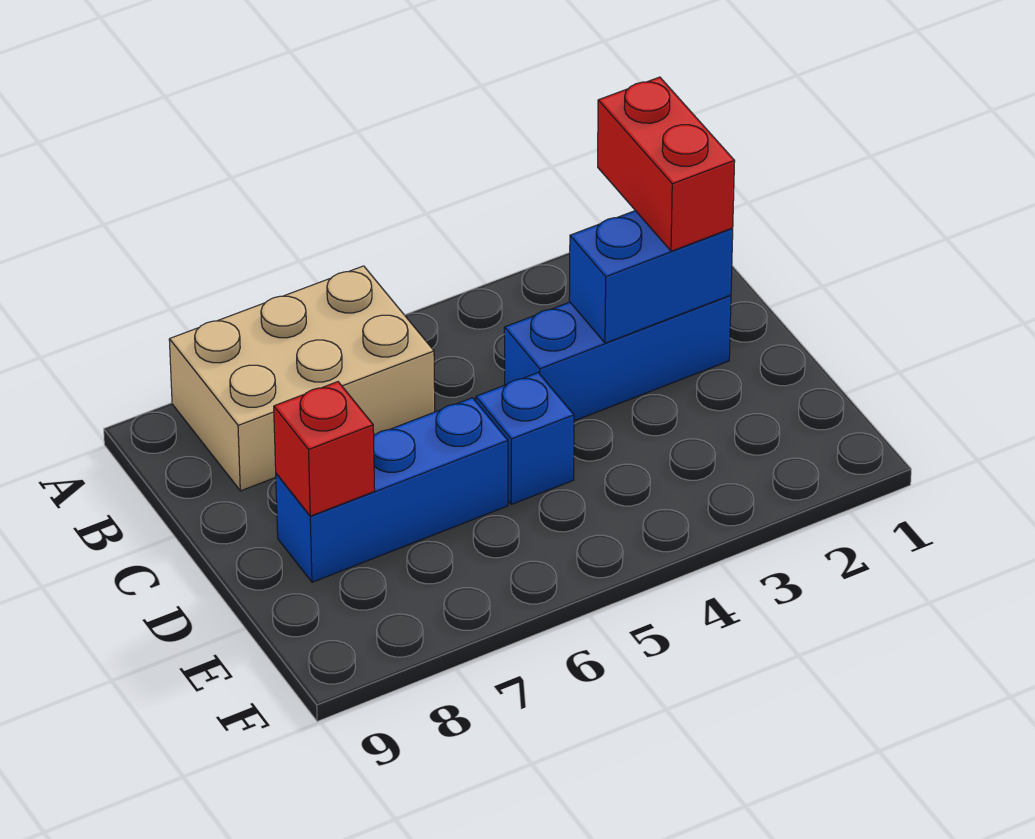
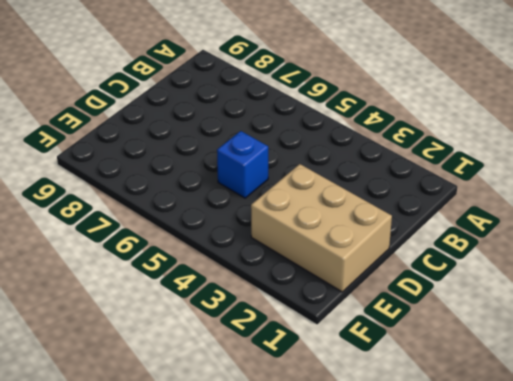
tan brick D1:E3 level 1 -> tan brick A6:B8 level 1
none -> blue brick C2:C4 level 1
none -> blue brick D6:D8 level 1

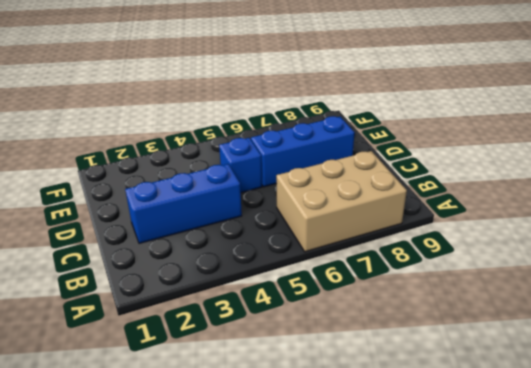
none -> blue brick C2:C3 level 2
none -> red brick D8 level 2

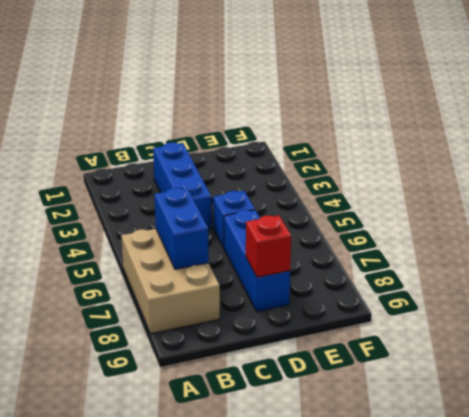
blue brick B6:B7 level 2 -> blue brick C2:C3 level 2
none -> red brick B2:C2 level 3

